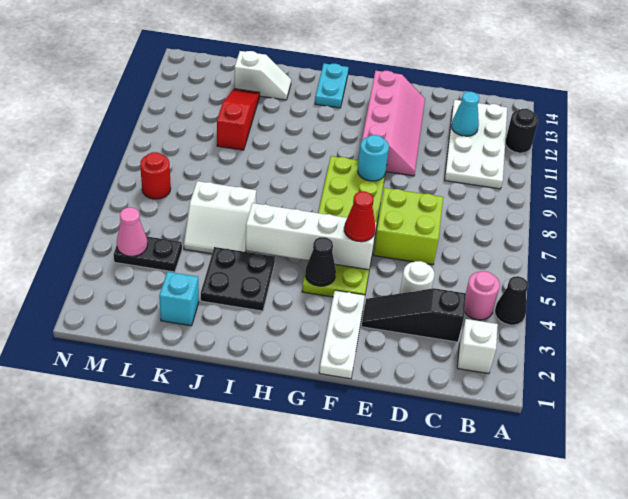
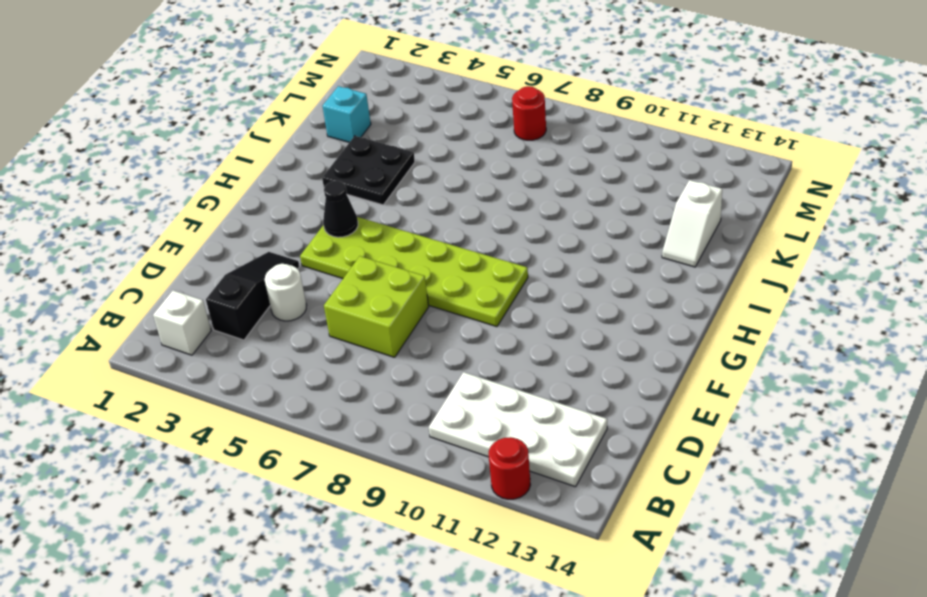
red round brick A12 level 1 -> black round brick A12 level 1
none -> black cone A4 level 1
none -> pink round brick B4 level 1
none -> pink slope E10:F13 level 1 top F

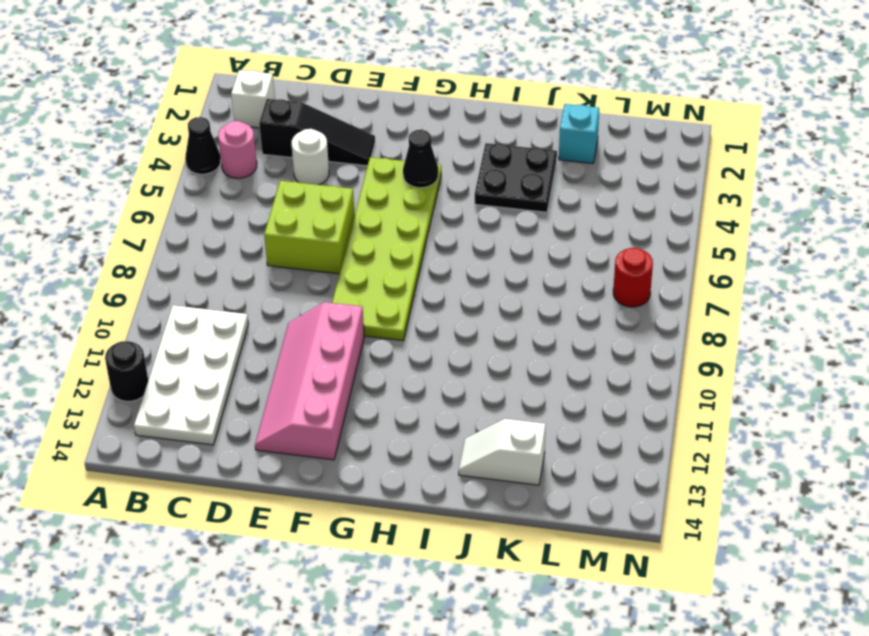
none -> white plate F1:F3 level 1
none -> cyan plate H13:H14 level 1
none -> white slope J5:K6 level 1 top 6

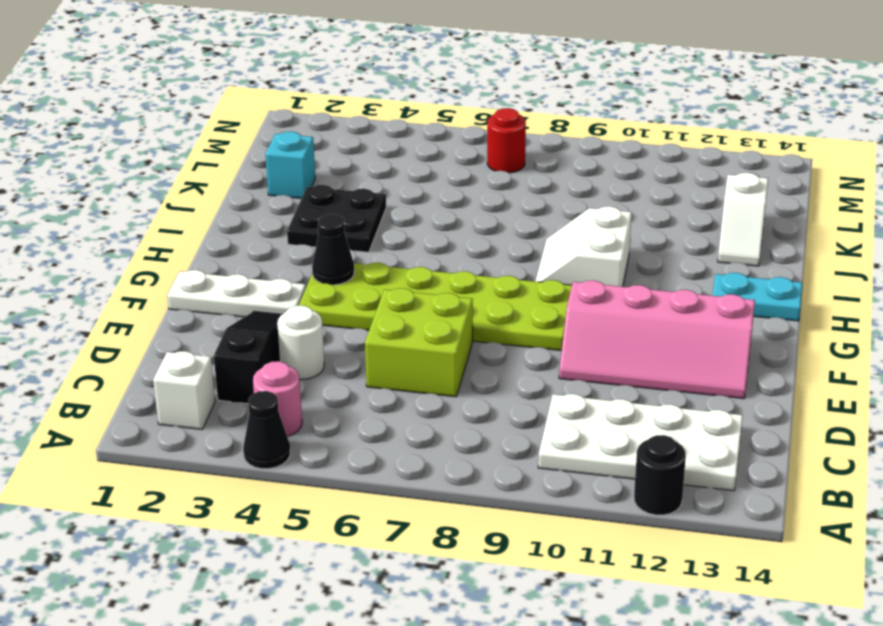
white slope H9:I10 level 1 top 10 -> white slope J5:K6 level 1 top 6
none -> red slope K10:K12 level 1 top 10
none -> black plate L4:M4 level 1
none -> cyan cone C12 level 2

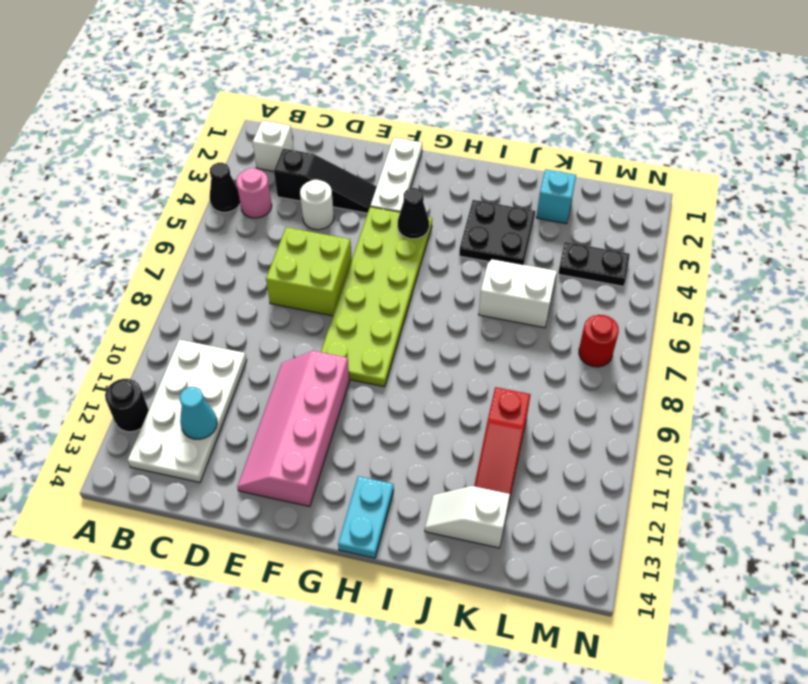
none -> white brick F5:I5 level 2
none -> cyan round brick F9 level 2
none -> pink cone M4 level 2

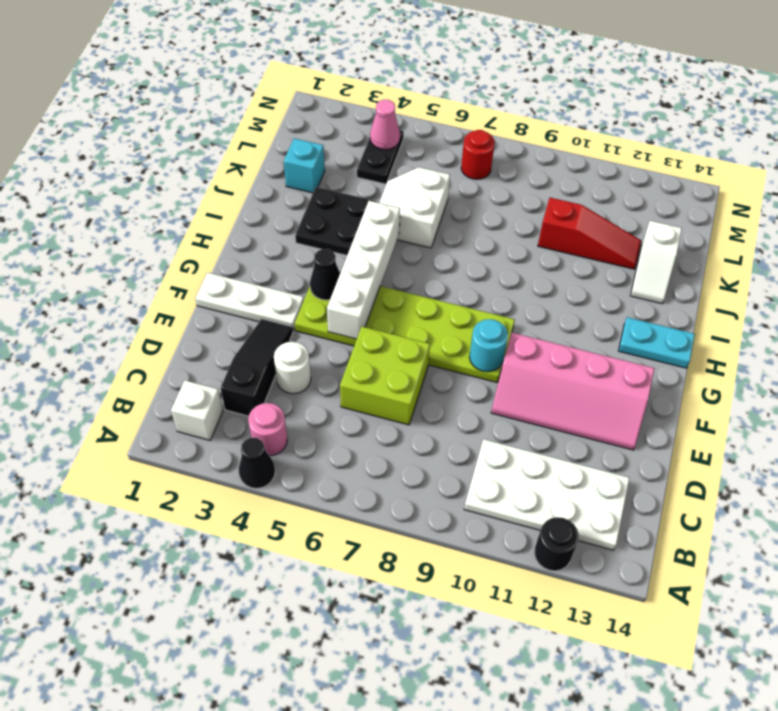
none -> cyan cone C12 level 2
none -> red cone F5 level 3

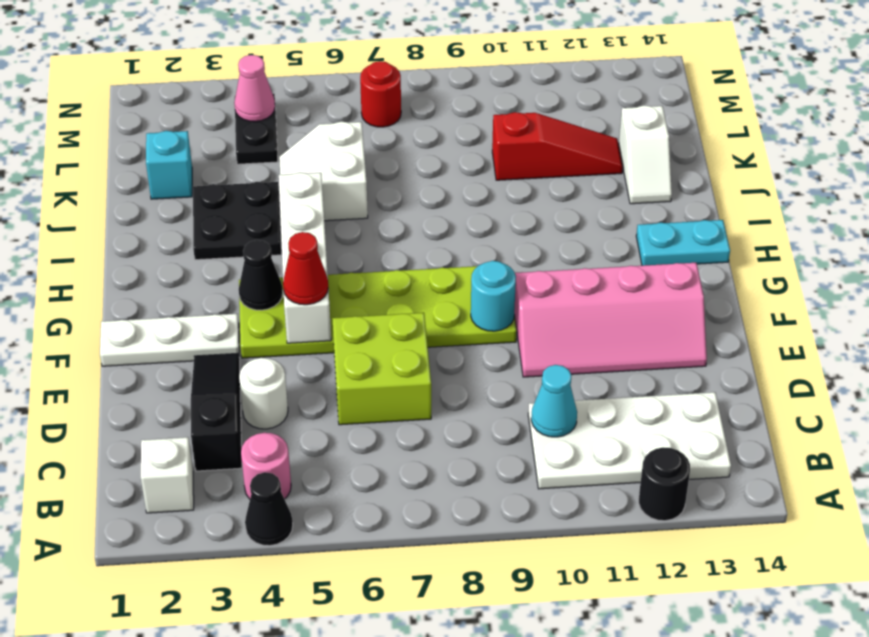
cyan cone C10 level 2 -> cyan cone C12 level 2

